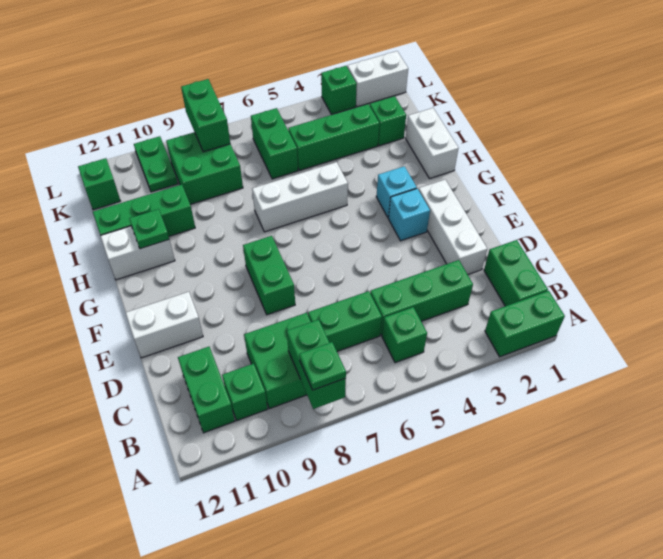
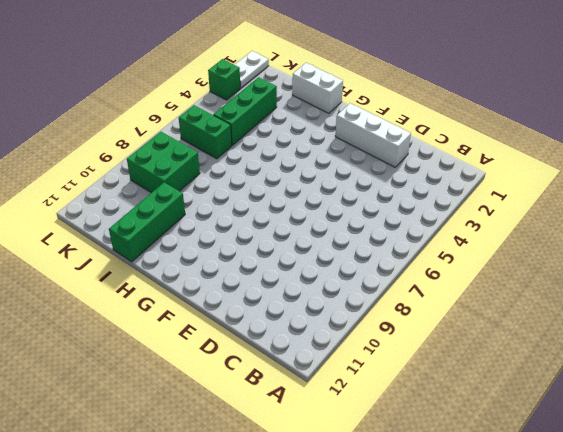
white plate L1:L2 level 1 -> white brick L1:L2 level 1
none -> green brick A1:A2 level 1
none -> green brick B1:C1 level 1
none -> green brick B5 level 1

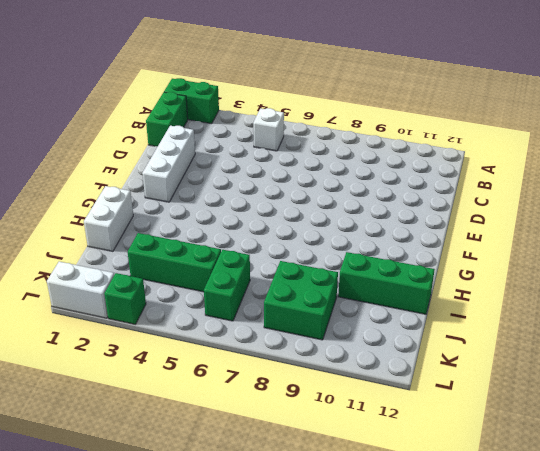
white brick B5 level 1 -> green brick B5 level 1
none -> green brick B8:C9 level 1
none -> green brick B10 level 1
none -> green brick B11:C11 level 1

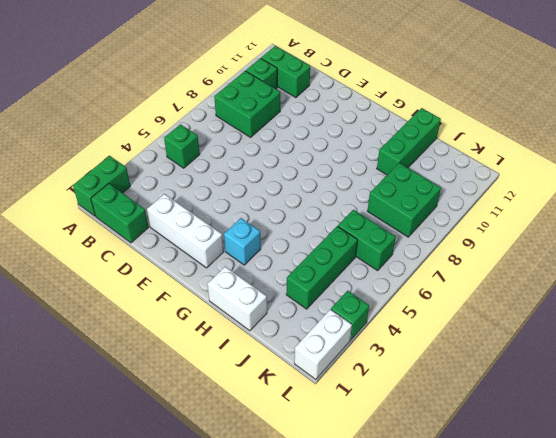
none -> green brick C3:C5 level 1
none -> green brick C6:C7 level 1
none -> green brick E8:F8 level 1

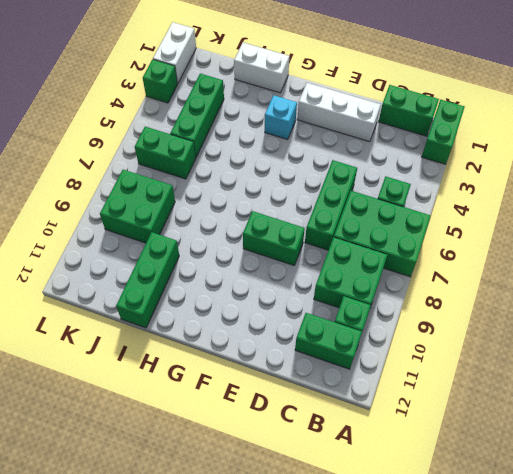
green brick A6:C7 level 1 -> green brick C6:C7 level 1
green brick D5:D7 level 1 -> green brick C3:C5 level 1
none -> white brick E11:E12 level 1
none -> cyan brick F3 level 1
none -> white brick H5:H7 level 1

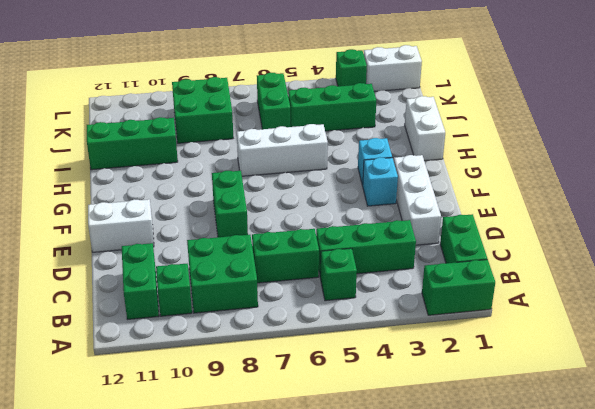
none -> white brick H11:H12 level 1
none -> green brick J2 level 1
none -> green plate K10:L10 level 1

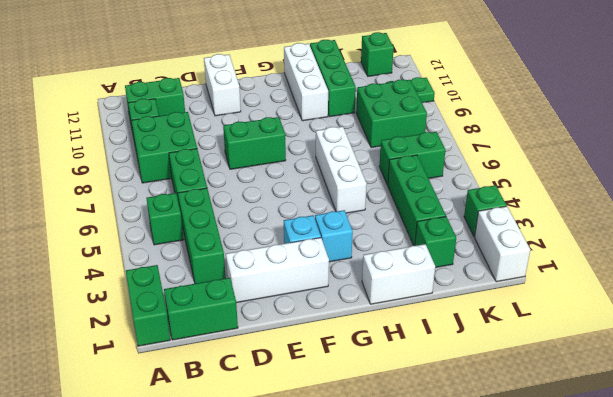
white brick H10:H12 level 1 -> white brick H11:H12 level 1
none -> green brick A8:B8 level 2
none -> green plate H11 level 2
none -> green brick K8:L8 level 2

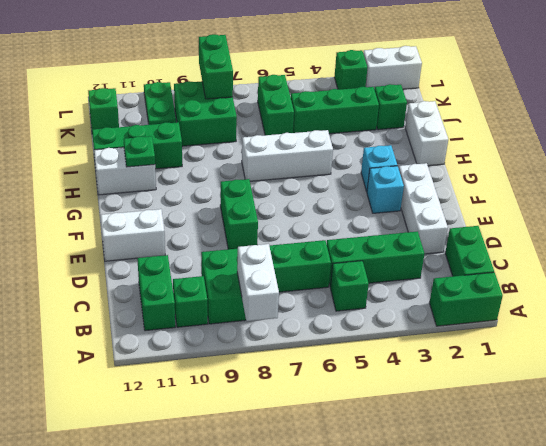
white brick A8:B8 level 2 -> green brick A8:B8 level 2
none -> green plate A8 level 3

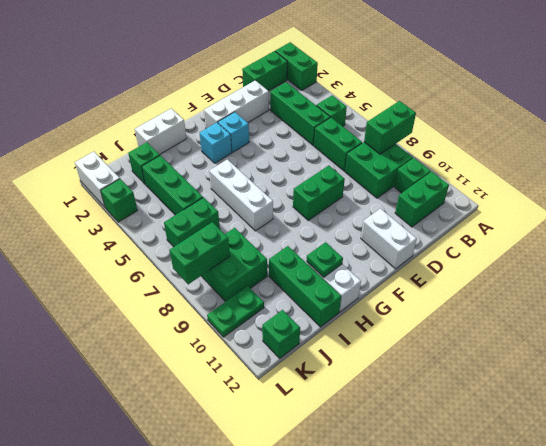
none -> green plate A8 level 3

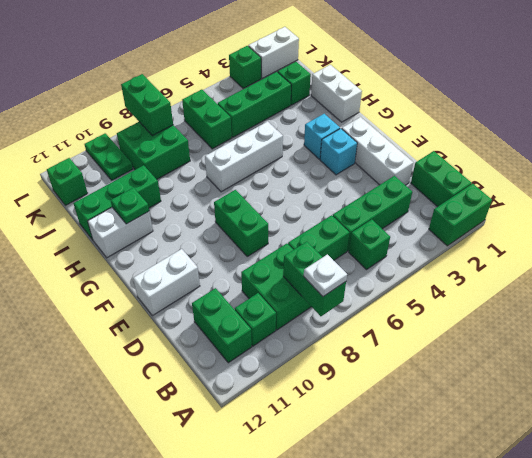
white plate A8 level 3 -> green plate A8 level 3

